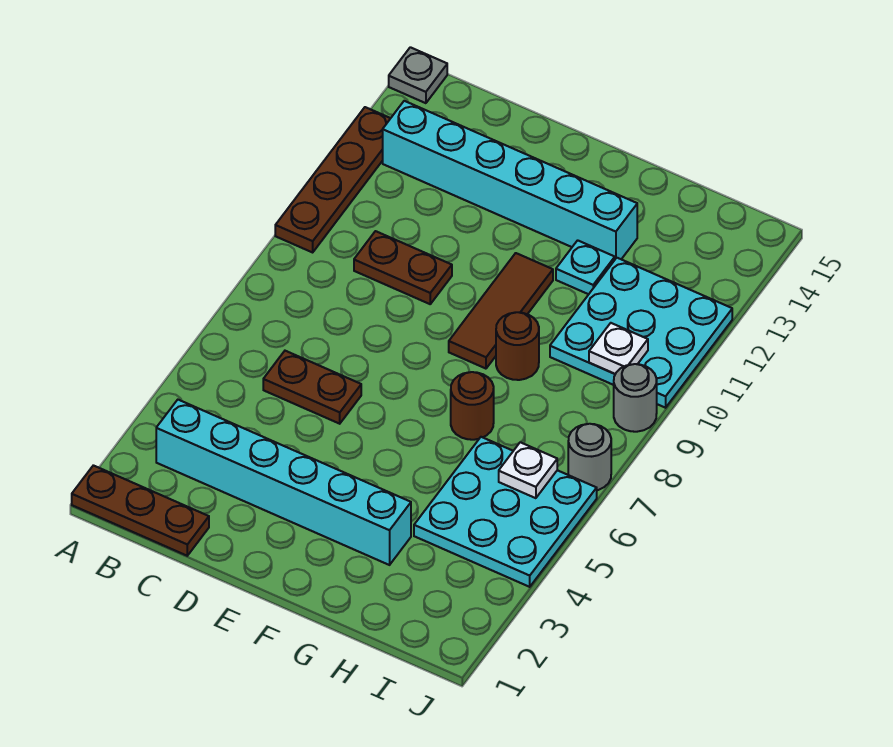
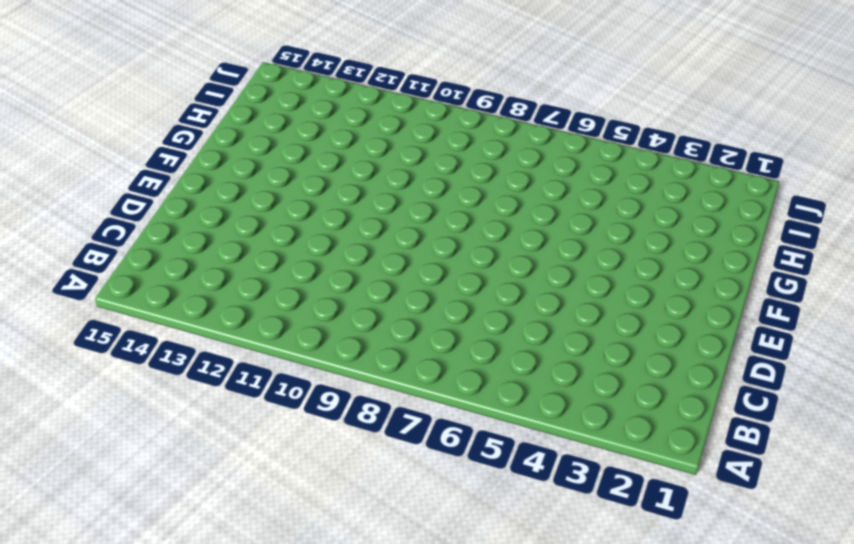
none -> brown plate A1:C1 level 1
none -> brown plate A10:A13 level 1
none -> grey plate A15 level 1

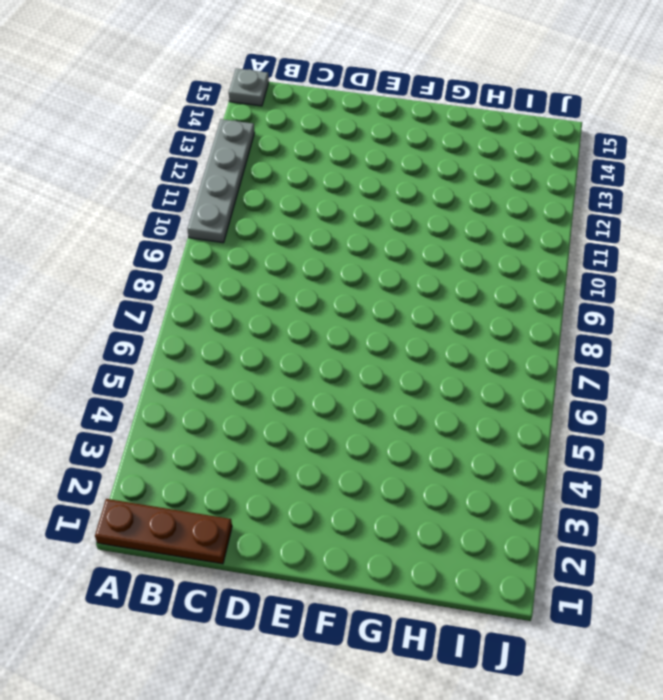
grey plate A10:A13 level 1 -> brown plate A10:A13 level 1
none -> cyan brick B3:G3 level 1
none -> cyan brick B13:G13 level 1
none -> brown plate C6:D6 level 1

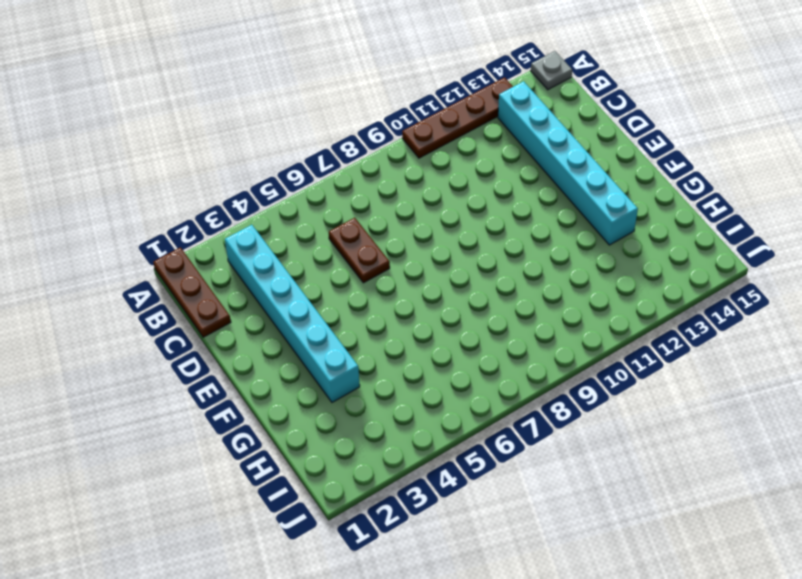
none -> brown plate C10:D10 level 1
none -> brown tile F9:F11 level 1
none -> brown round brick G7 level 1

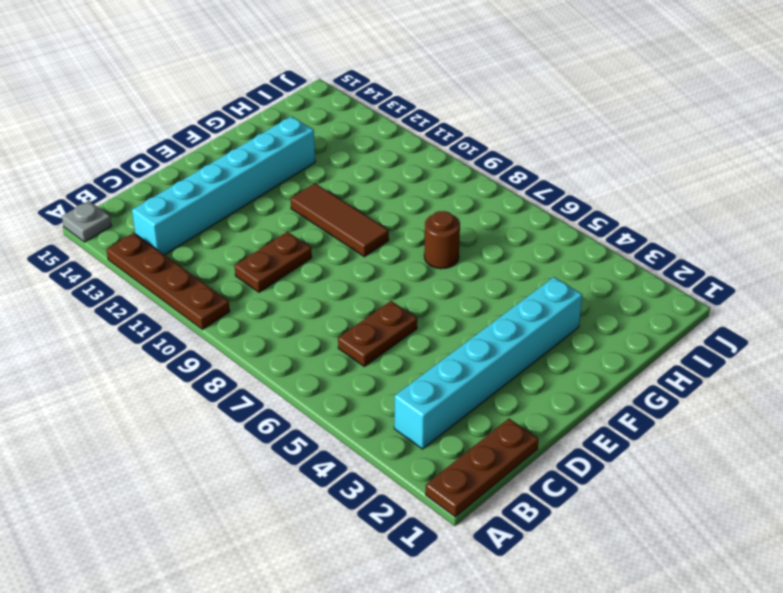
none -> brown round brick G9 level 1
none -> cyan plate G12 level 1
none -> cyan plate H4:J6 level 1

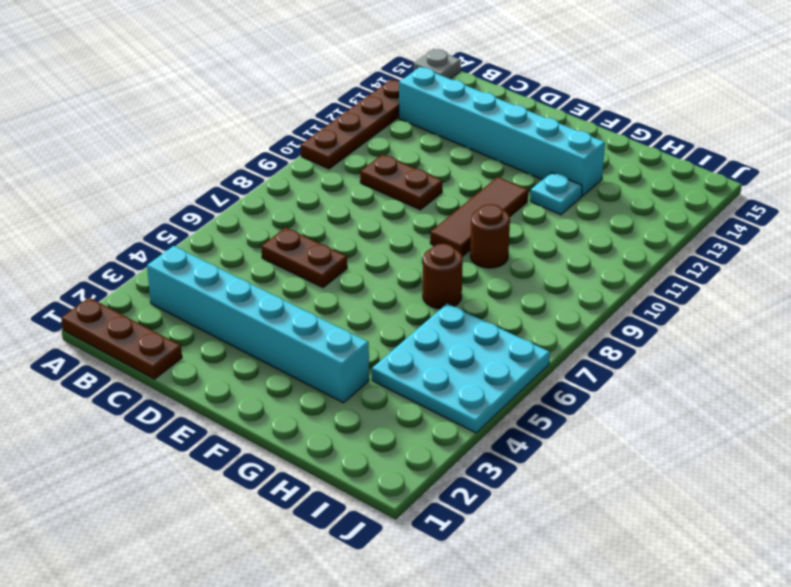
none -> cyan plate H10:J12 level 1
none -> grey round brick J7 level 1
none -> grey round brick J9 level 1

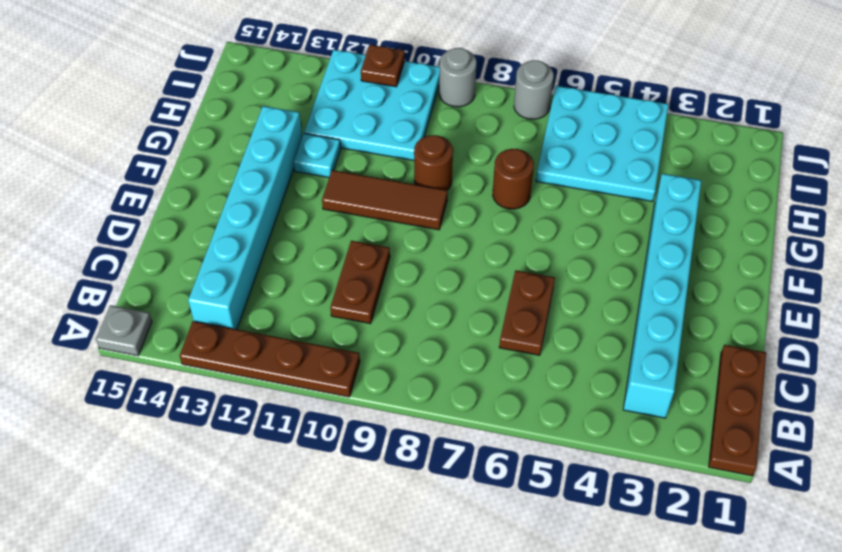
brown plate J11 level 2 -> none
none -> white plate I6 level 2
none -> white plate I10 level 2

